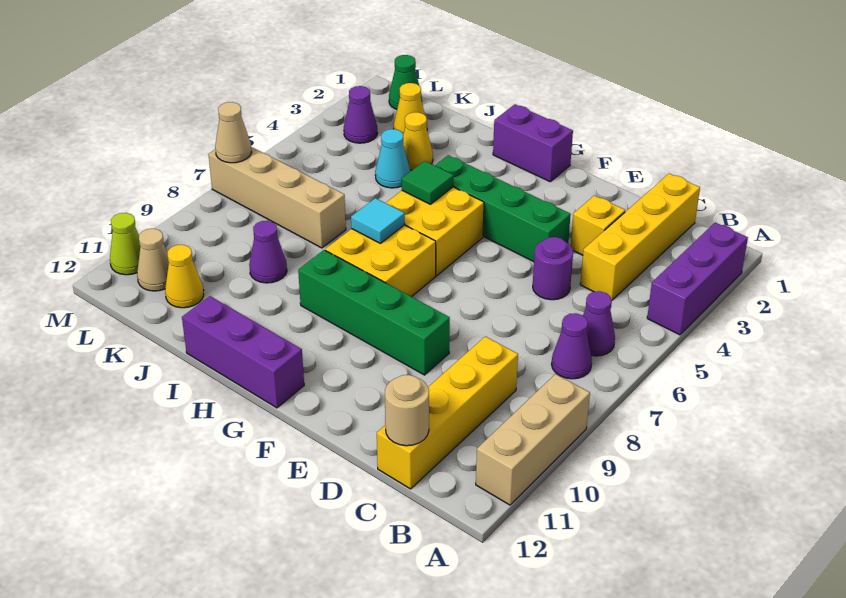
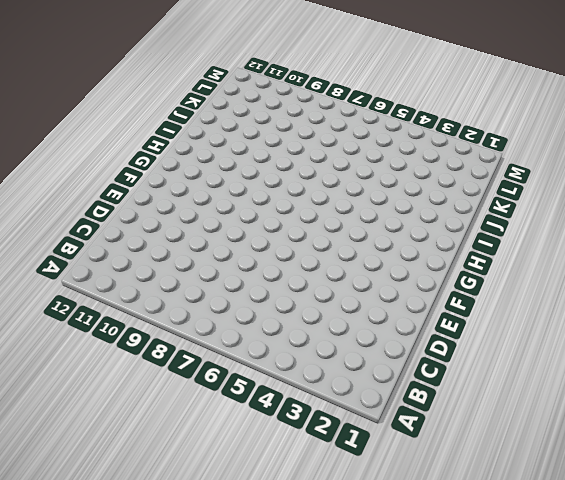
none -> purple brick A2:A4 level 1
none -> tan brick A9:A11 level 1
none -> purple cone B6 level 1

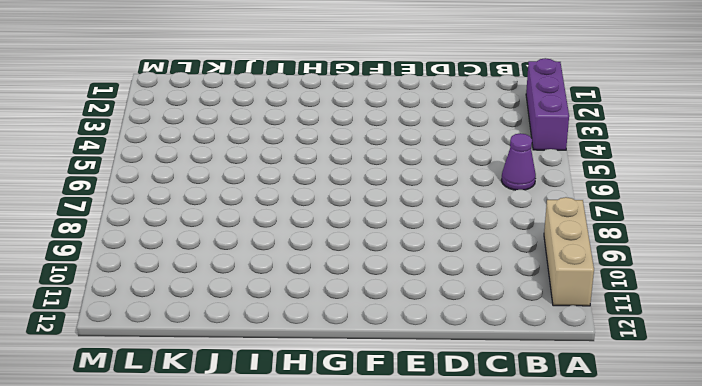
none -> purple cone B7 level 1
none -> yellow brick C1:C4 level 1
none -> yellow brick C9:C12 level 1

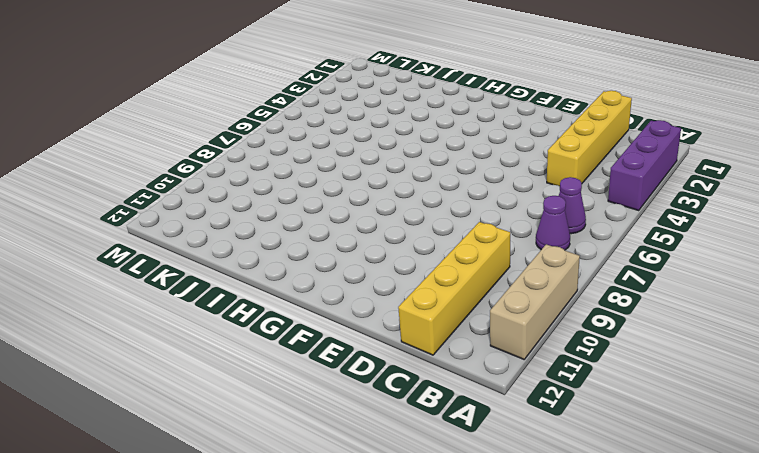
none -> yellow brick D3 level 1
none -> purple round brick D5 level 1
none -> green brick E4:H4 level 1

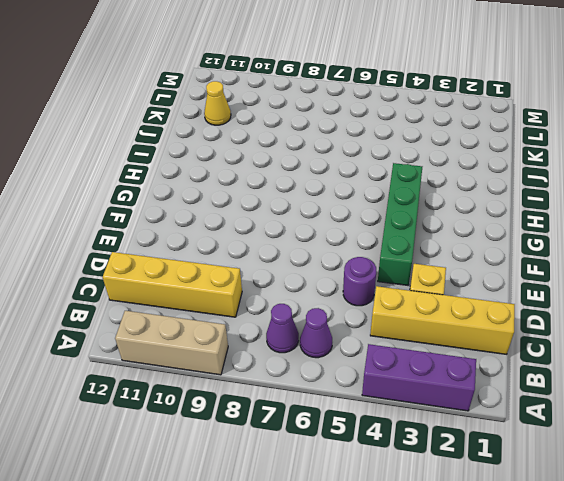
none -> green brick E9:H9 level 1
none -> purple brick G1:H1 level 1
none -> yellow brick G5:H6 level 1

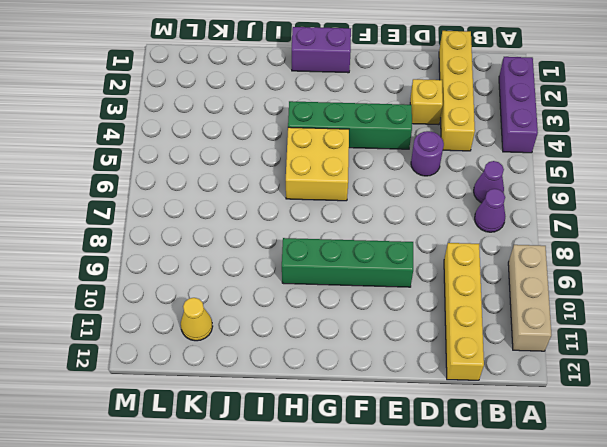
none -> yellow brick G7:H8 level 1
none -> purple brick G12:I12 level 1
none -> yellow cone J3 level 1

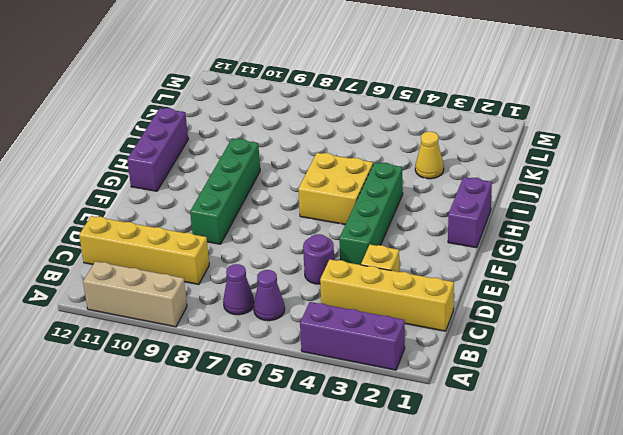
none -> yellow brick G7:H8 level 1
none -> cyan cone J4 level 1
none -> tan brick J7:M7 level 1

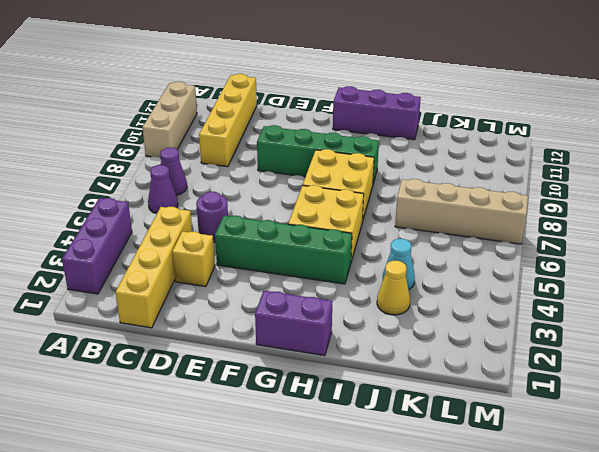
none -> purple cone J9 level 1
none -> yellow cone K2 level 1
none -> yellow cone K11 level 1

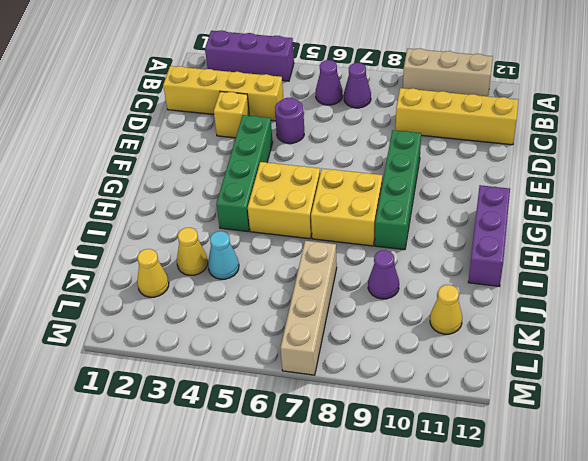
none -> purple brick G1:H1 level 1
none -> green cone L1 level 1
none -> purple cone L3 level 1

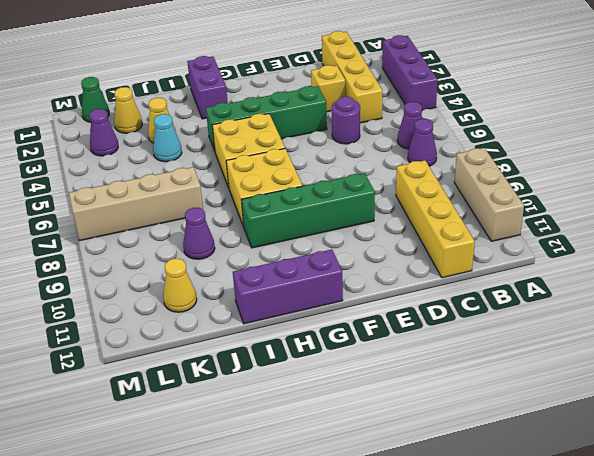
purple brick H1:H2 level 1 -> purple brick G1:H1 level 1
none -> tan cone L11 level 1
none -> lime cone M11 level 1
none -> tan round brick C12 level 2

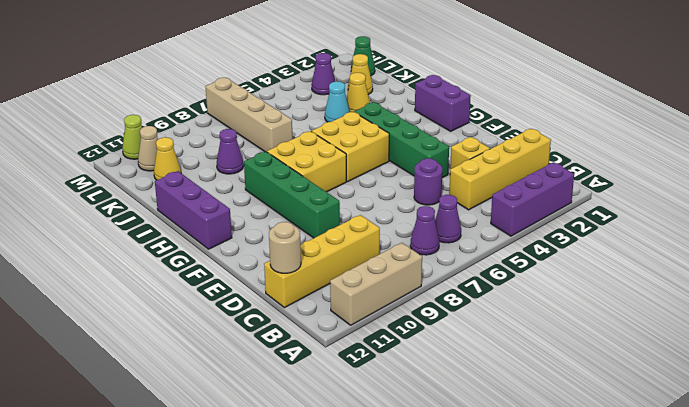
none -> green tile H5 level 2
none -> cyan tile H7 level 2
none -> tan cone M7 level 2

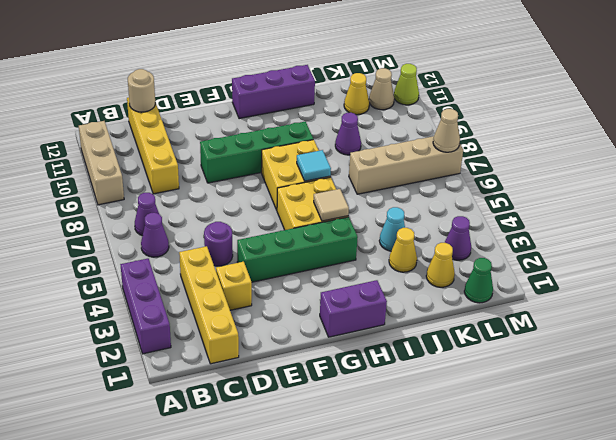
tan tile H5 level 2 -> green tile H5 level 2

